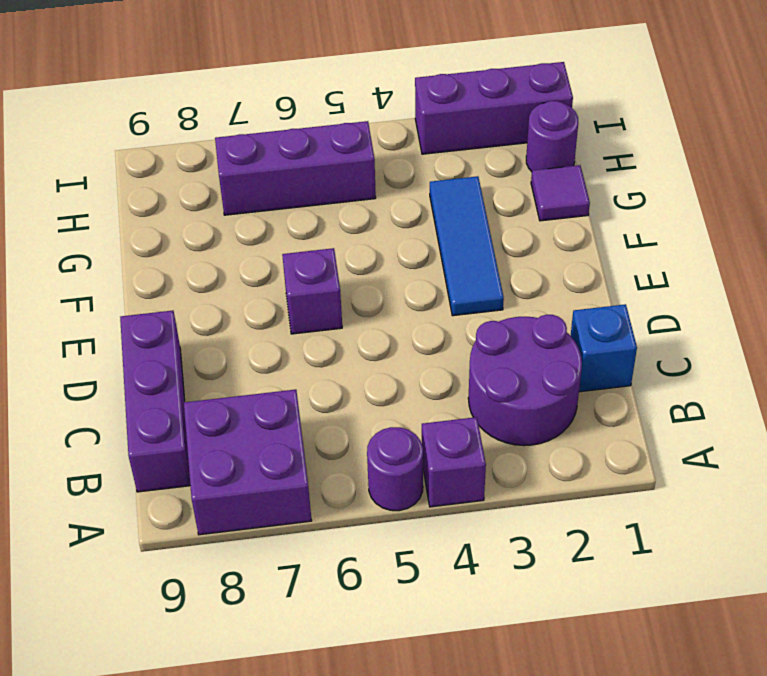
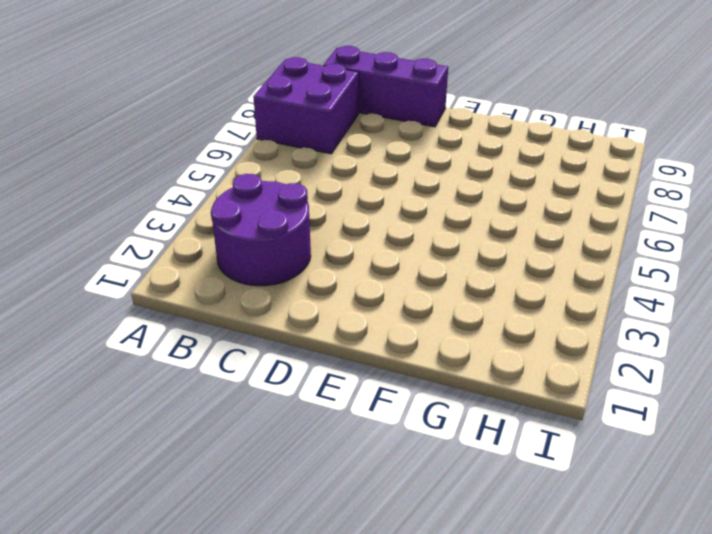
none -> purple brick A4 level 1
none -> purple round brick A5 level 1
none -> blue brick C1 level 1

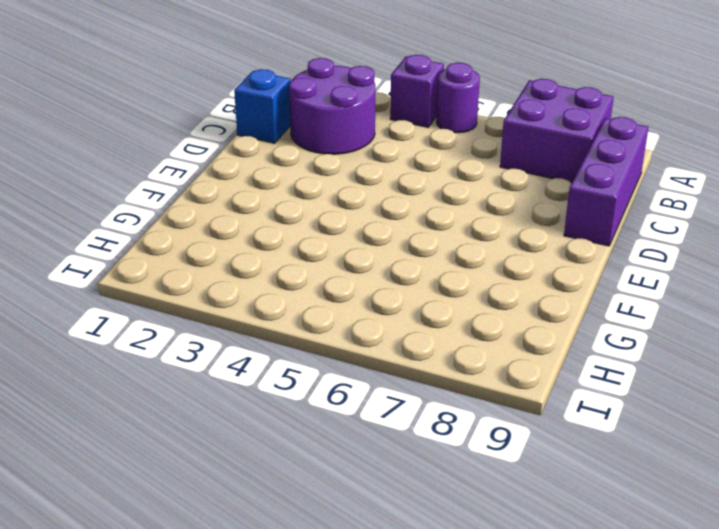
none -> blue tile E3:G3 level 1
none -> purple brick E6 level 1
none -> purple tile G1 level 1

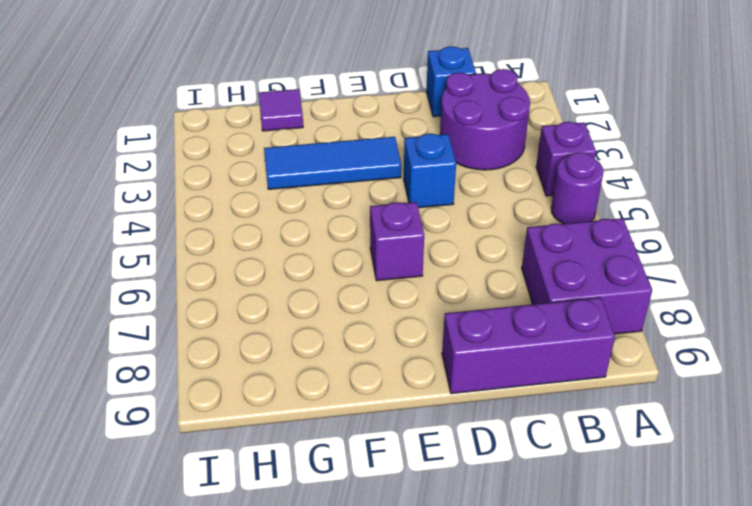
blue brick D4 level 1 -> none
none -> purple round brick H1 level 1
none -> purple brick H5:H7 level 1
none -> purple brick I1:I3 level 1

